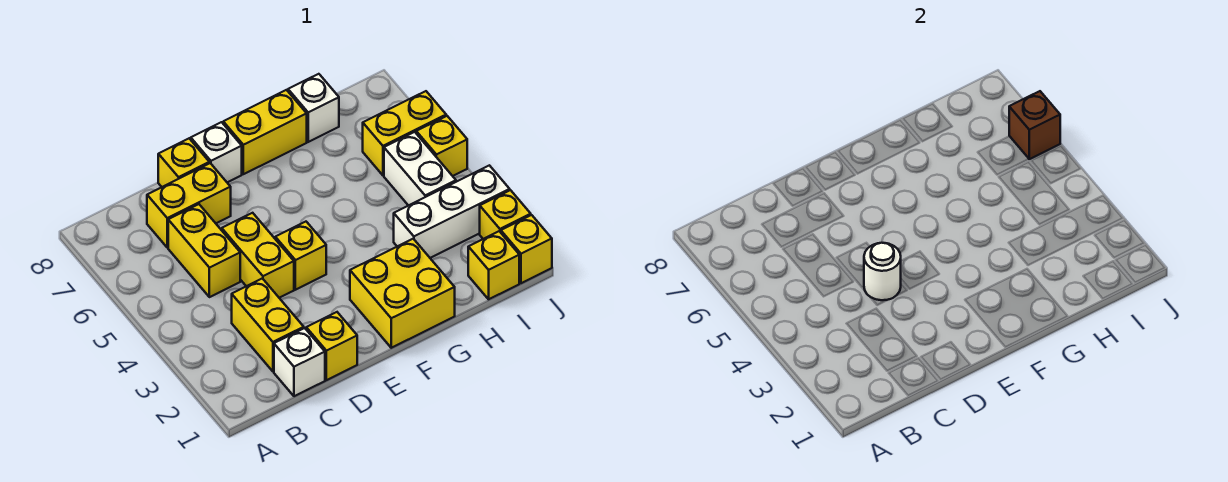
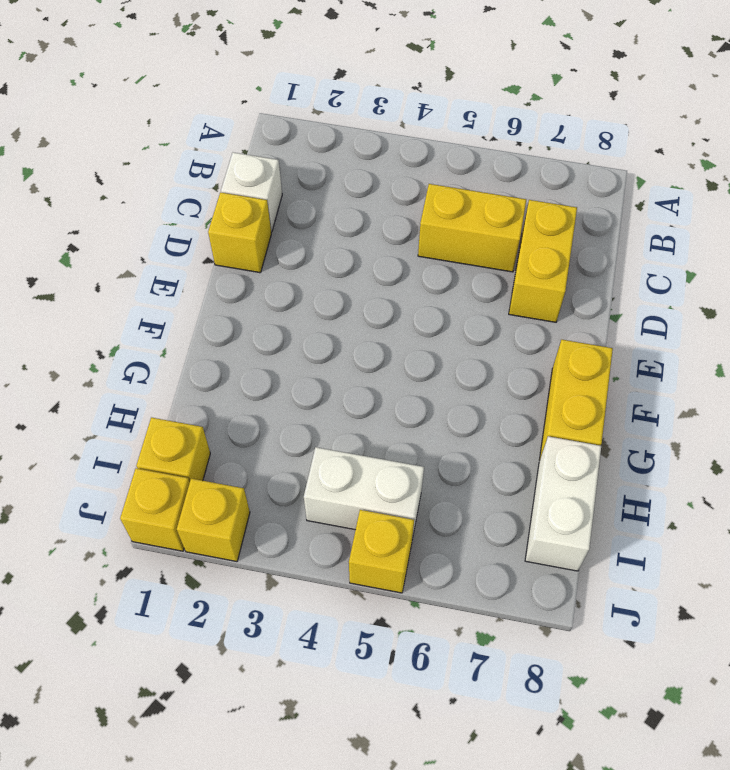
white brick H8:I8 level 1 -> white brick H8 level 1
none -> yellow brick C2:C3 level 1
none -> yellow brick D4:D5 level 1
none -> yellow brick D8 level 1

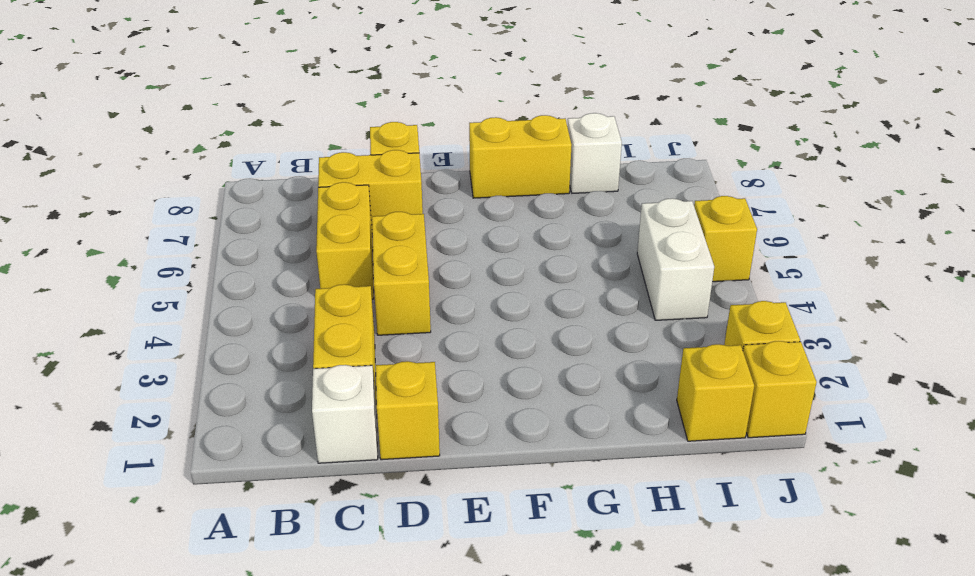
none -> yellow brick E4 level 1
none -> white brick E8 level 1
none -> yellow brick F1:G2 level 1

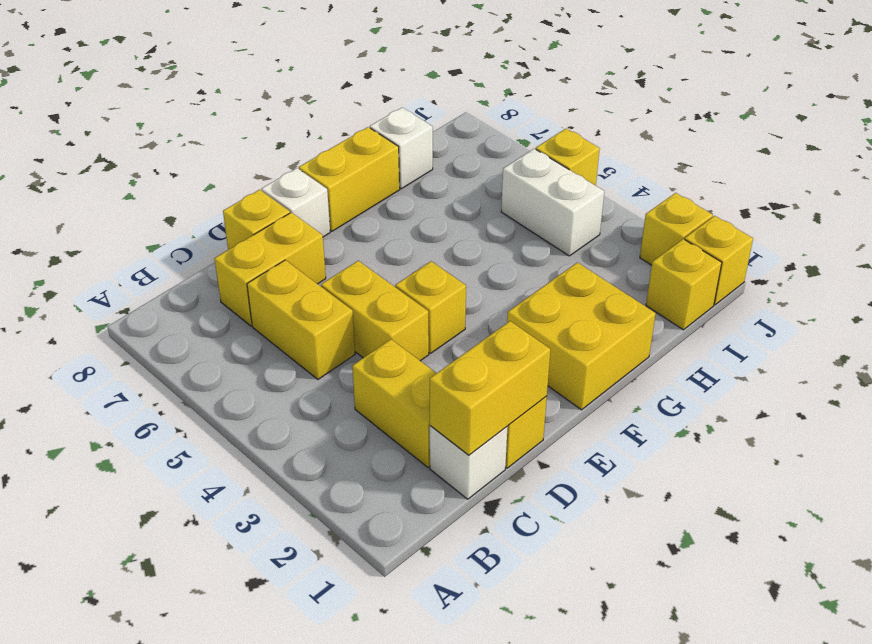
yellow brick C1:D1 level 2 -> yellow brick I6:J6 level 1
none -> white brick H3:J3 level 1
none -> white round brick D4 level 2
none -> brown brick J6 level 2

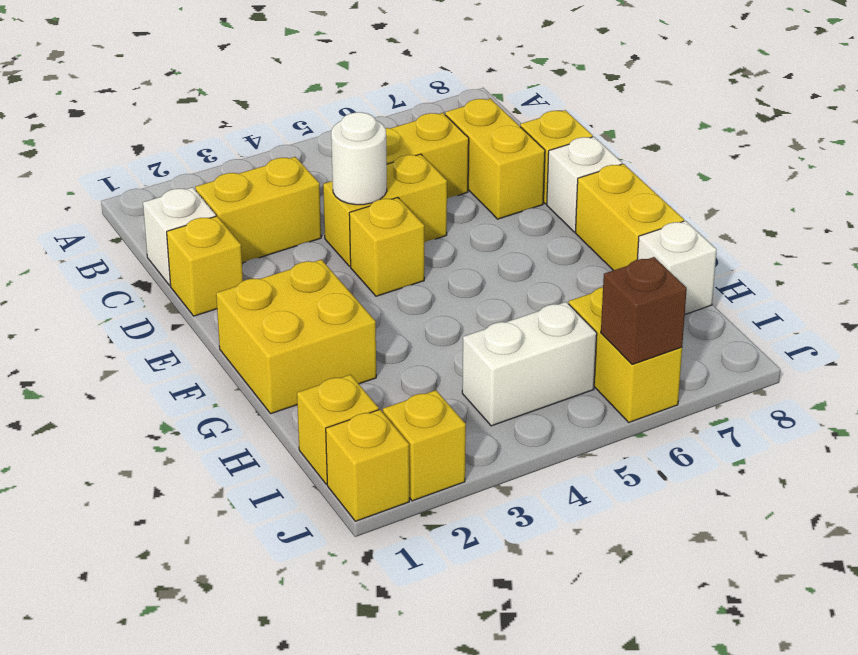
none -> white brick H3:J3 level 1
none -> yellow brick J5 level 1

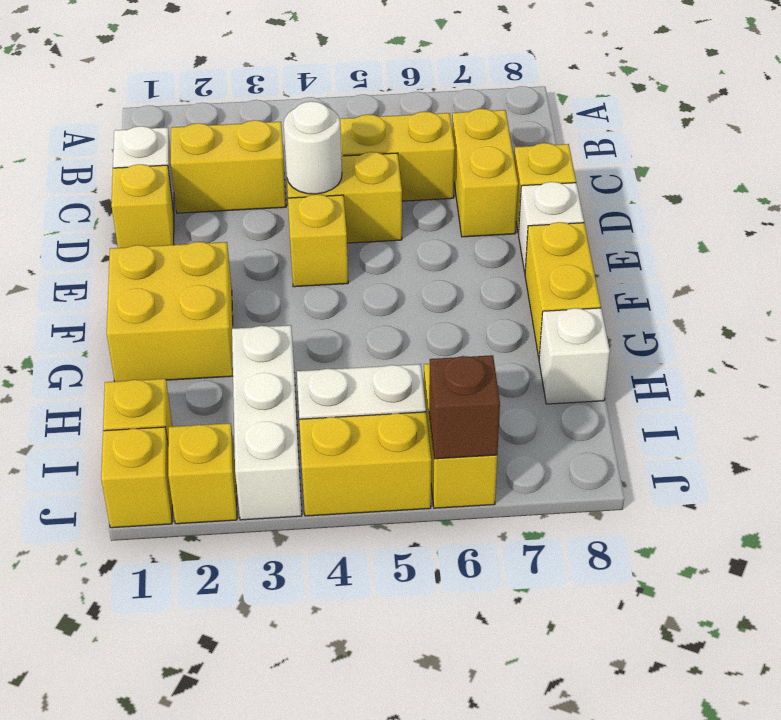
yellow brick J4:J5 level 1 -> yellow brick J5 level 1

